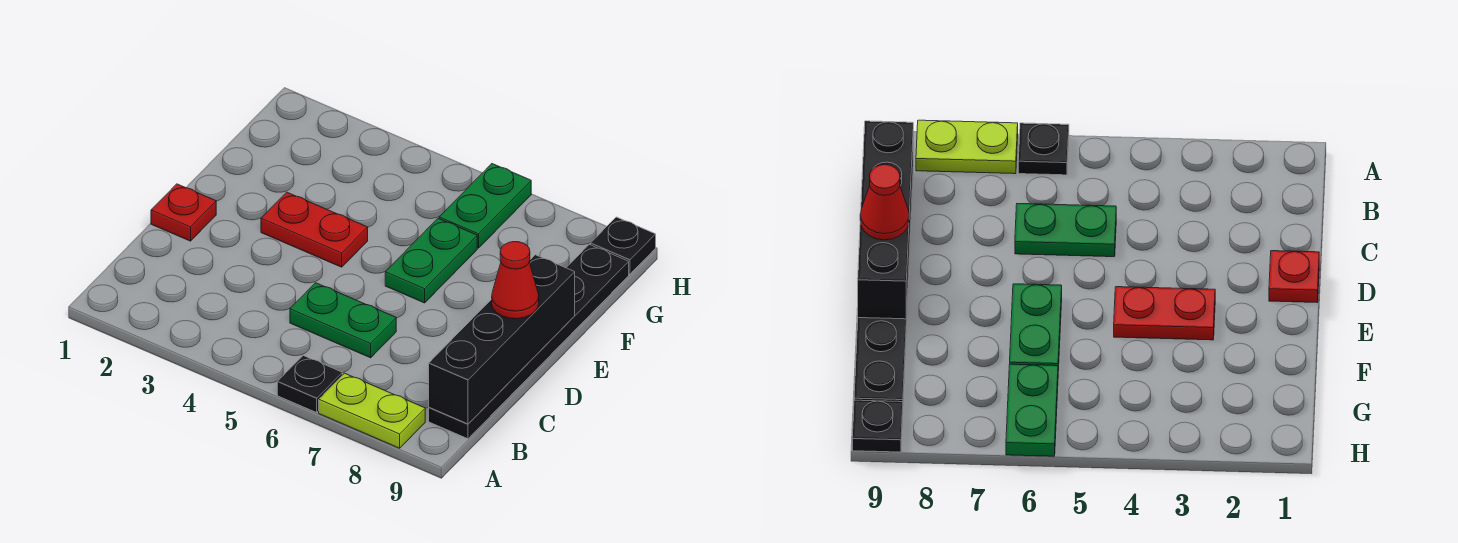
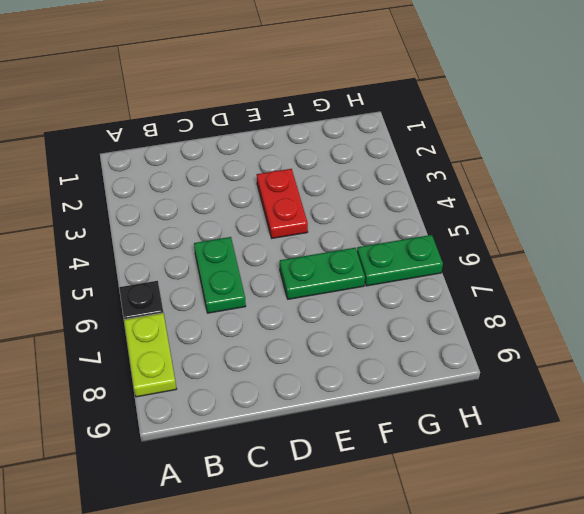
none -> black plate B9:G9 level 1
none -> red plate D1 level 1

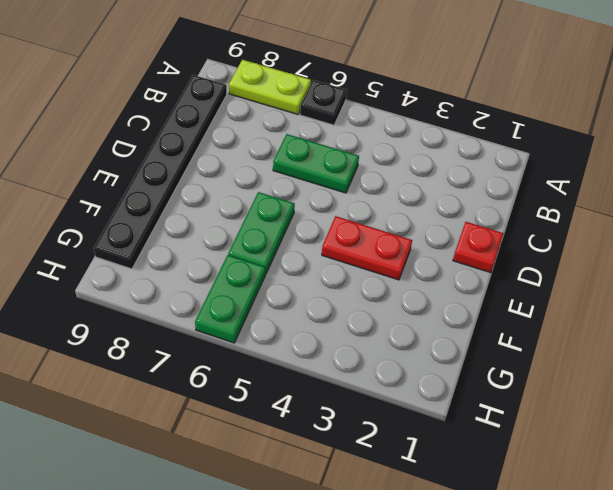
none -> black plate H9 level 1
none -> black brick B9:E9 level 2

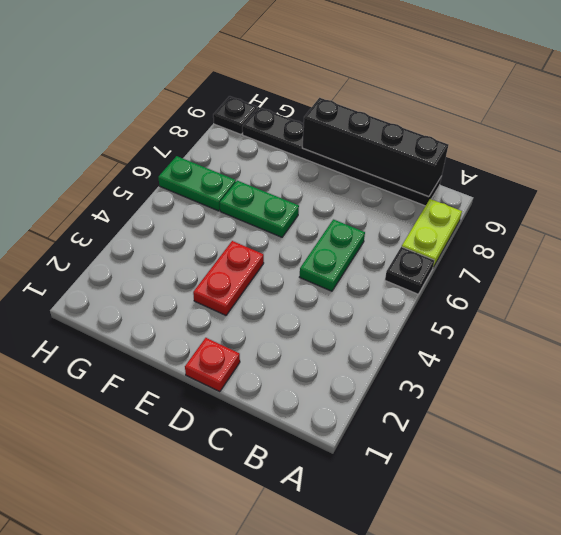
none -> red cone D9 level 3

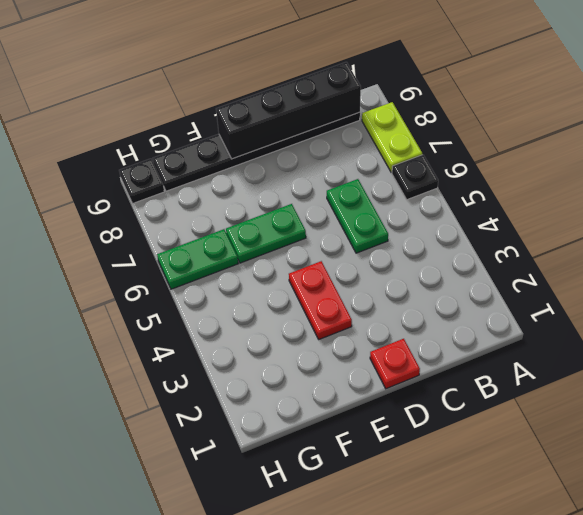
none -> red cone D9 level 3

